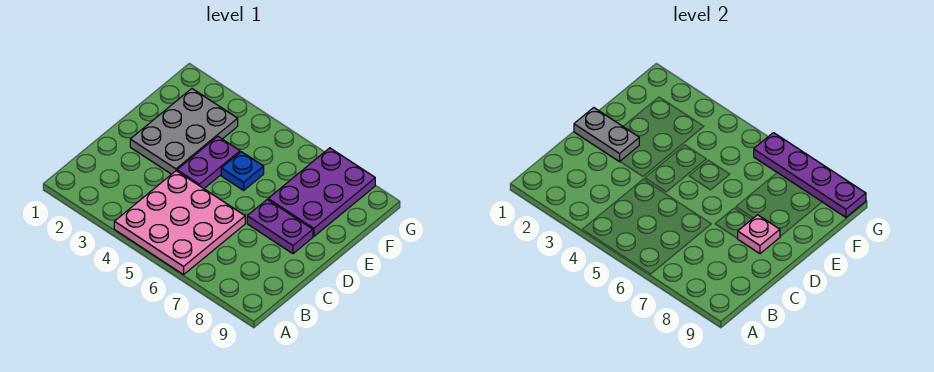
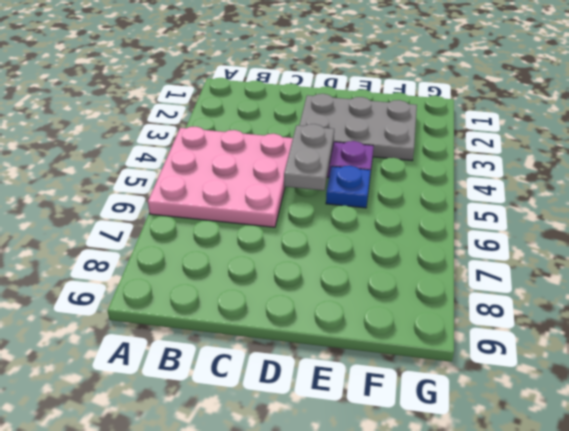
grey plate D4:D5 level 2 -> grey plate D1:D2 level 2
none -> purple plate D7:D8 level 1
none -> purple plate E7:G8 level 1

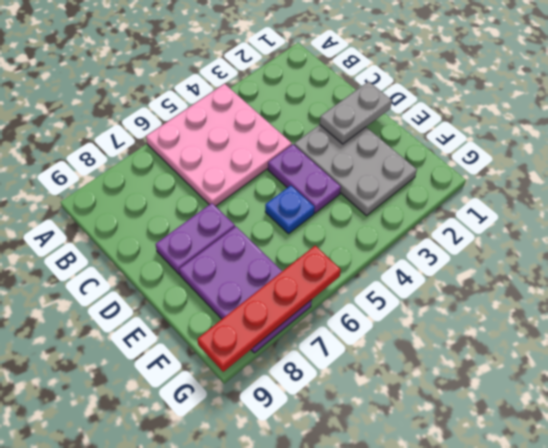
red plate G6:G9 level 2 -> purple plate G6:G9 level 2
none -> pink plate D8 level 2

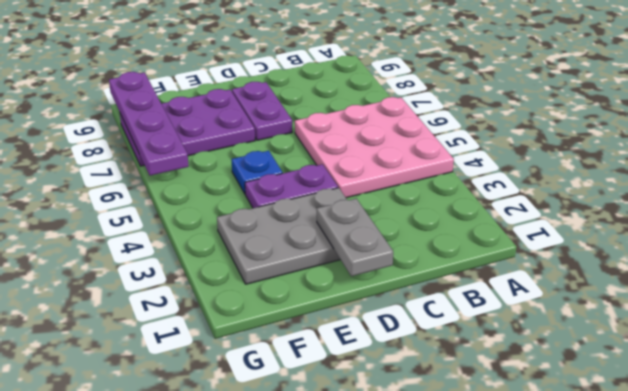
none -> pink plate D8 level 2

